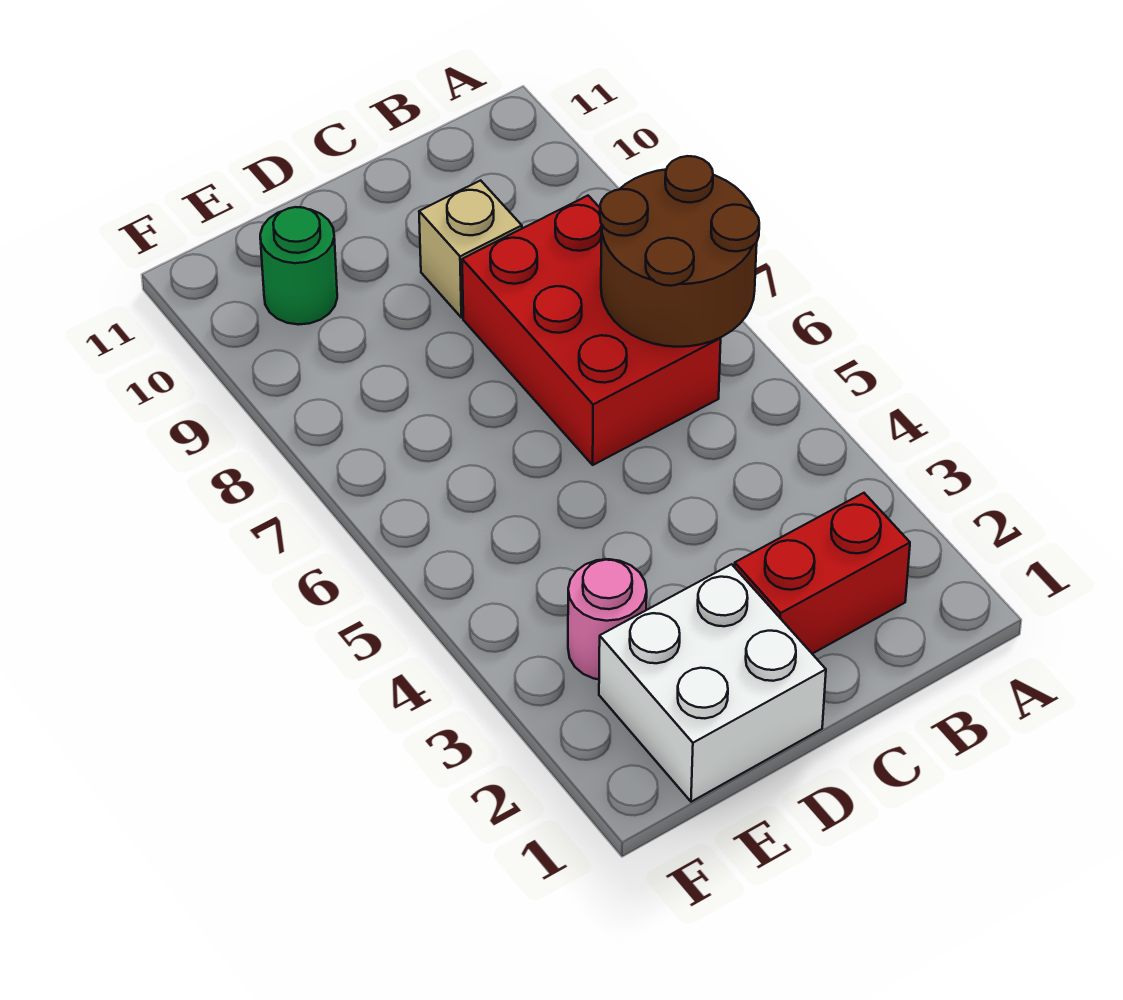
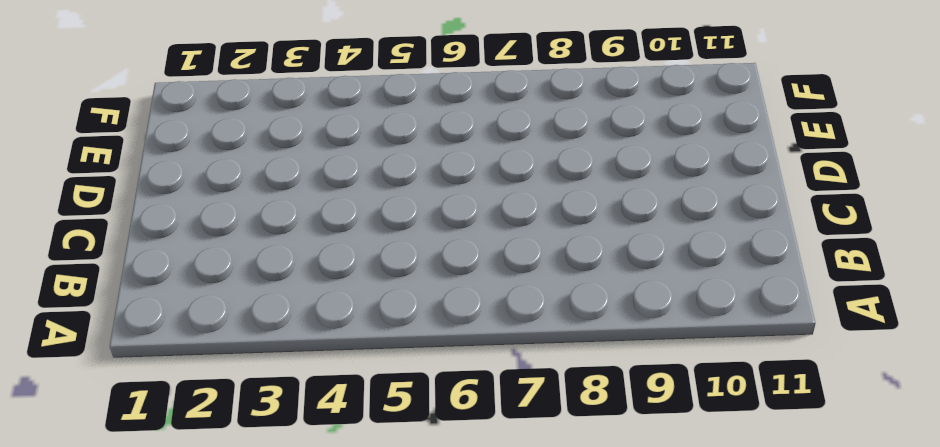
none -> red brick B2:C2 level 1
none -> red brick B6:C8 level 1

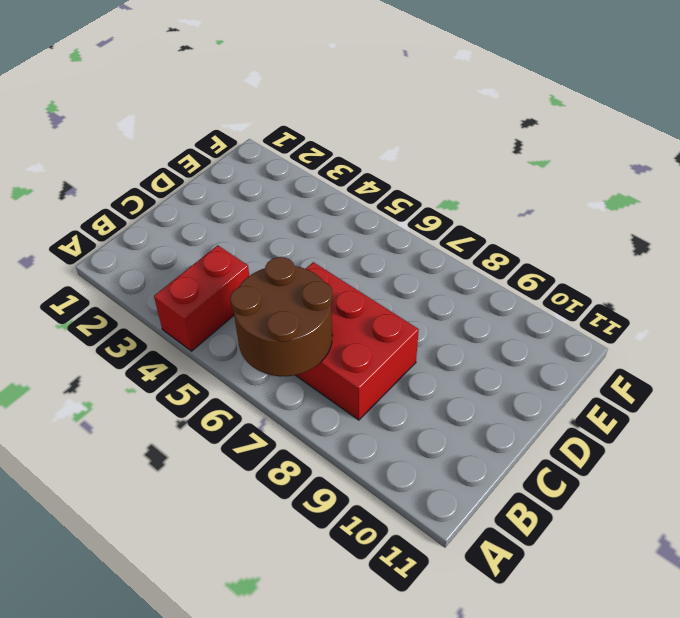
red brick A4:B4 level 1 -> red brick B2:C2 level 1
none -> tan brick C9 level 1
none -> white brick D1:E2 level 1

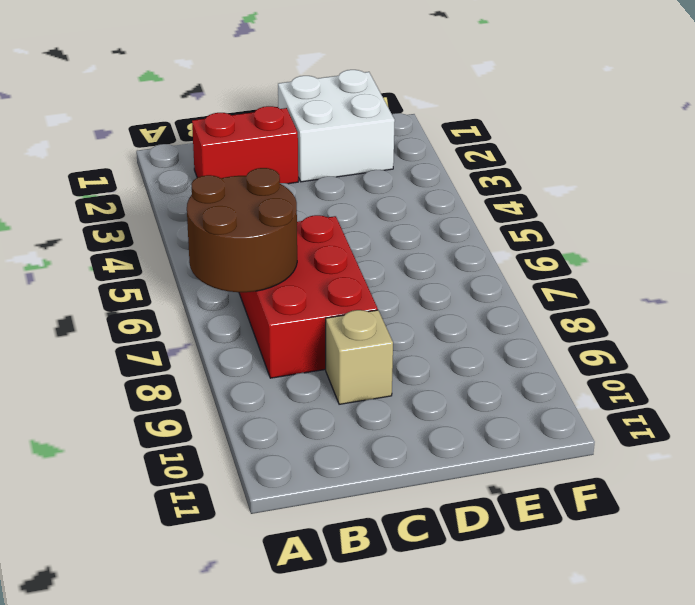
none -> pink round brick E3 level 1
none -> green round brick E10 level 1

